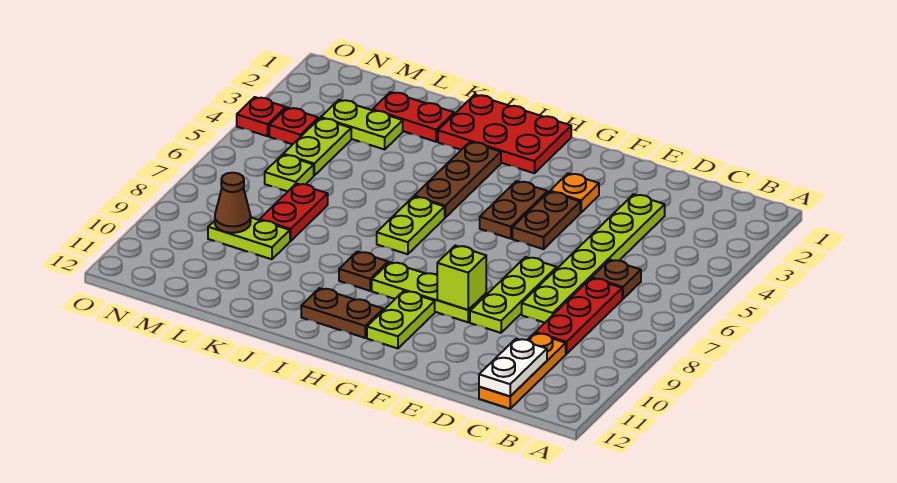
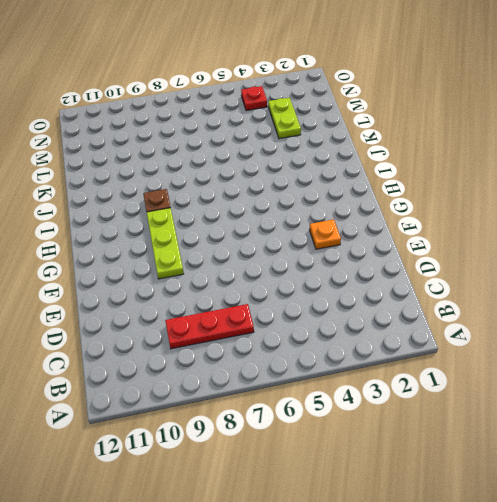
none -> brown plate C6 level 1
none -> orange plate C10:C12 level 1
none -> lime plate D3:D8 level 1

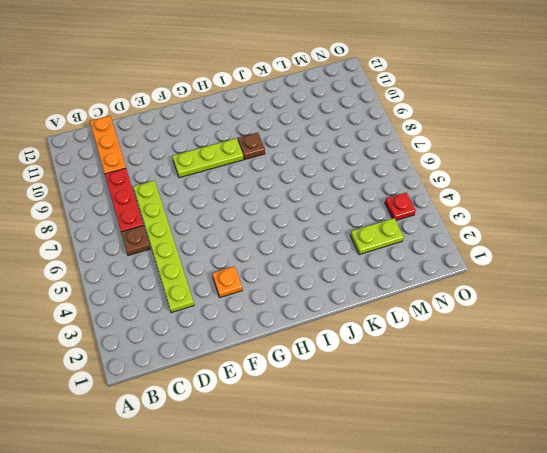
none -> lime plate E7:E9 level 1
none -> brown plate F4:F5 level 1
none -> brown plate G4:G5 level 1

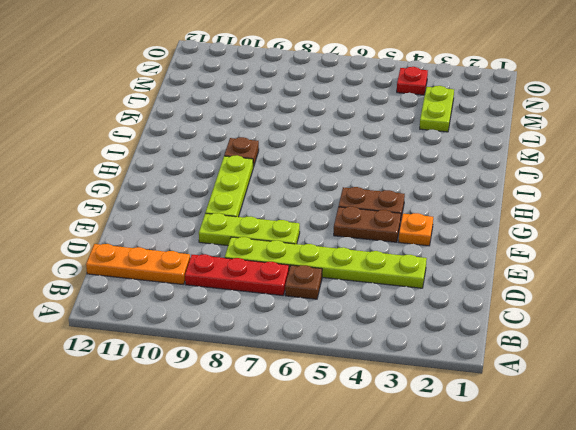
none -> lime plate G10:G11 level 1
none -> red plate H1:J2 level 1
none -> brown plate H11:I11 level 1

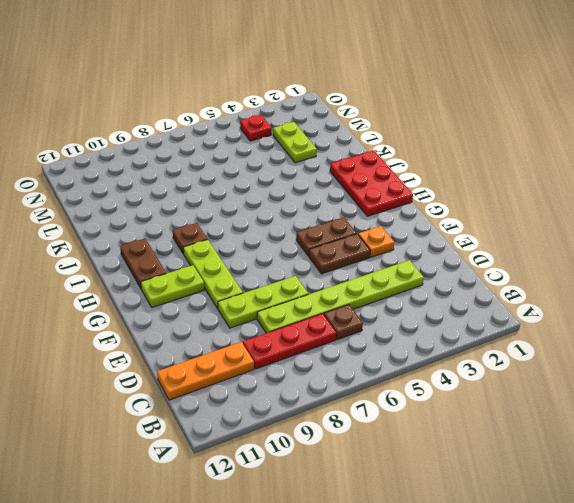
none -> brown plate I3:I5 level 1
none -> lime plate I6:I7 level 1
none -> red plate K2:L2 level 1

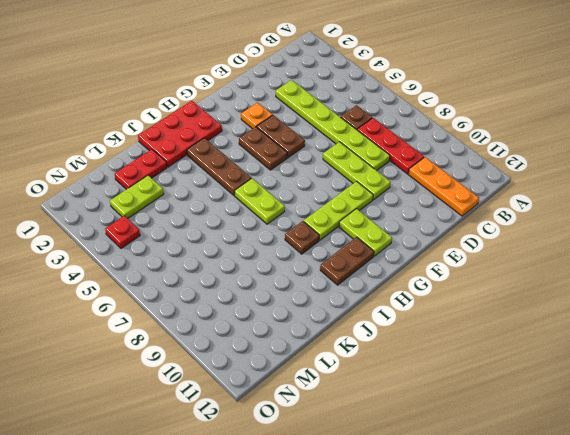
none -> red plate L7:L8 level 1
none -> lime plate L9:M9 level 1
none -> lime plate M4:M5 level 1

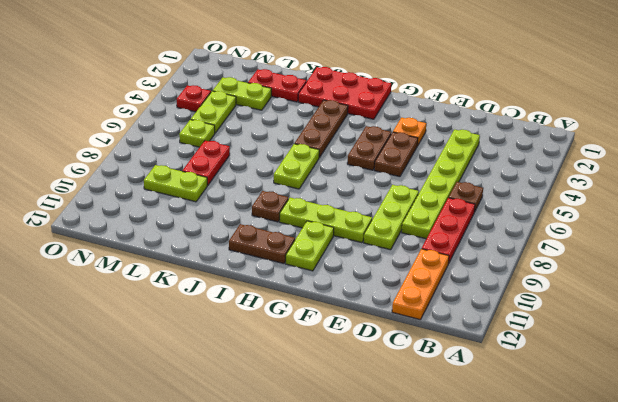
none -> red plate O4 level 1
none -> white plate C11:C12 level 2
none -> lime brick F9 level 2

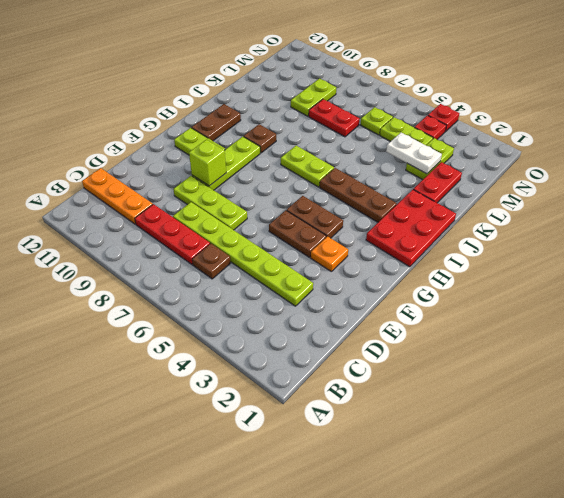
white plate L3:L4 level 2 -> white plate C11:C12 level 2
none -> brown cone M9 level 2

